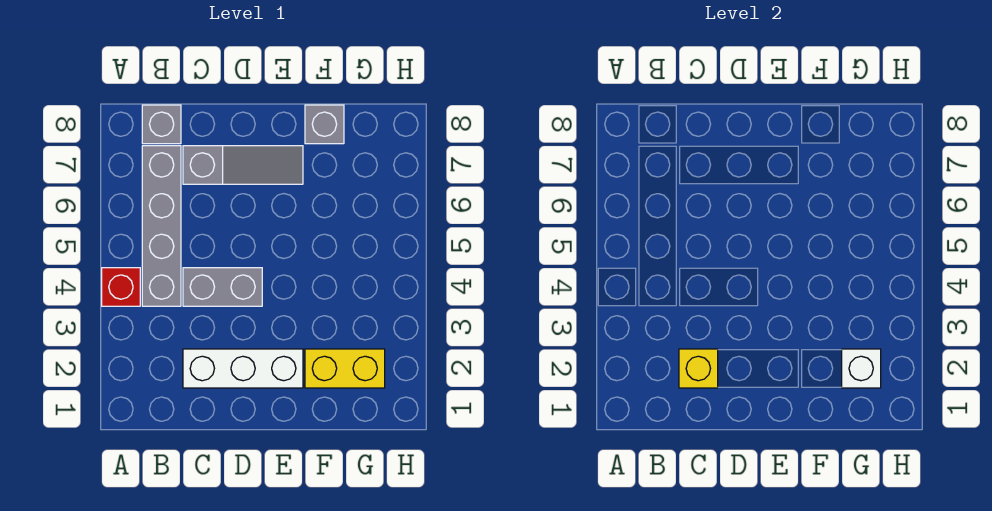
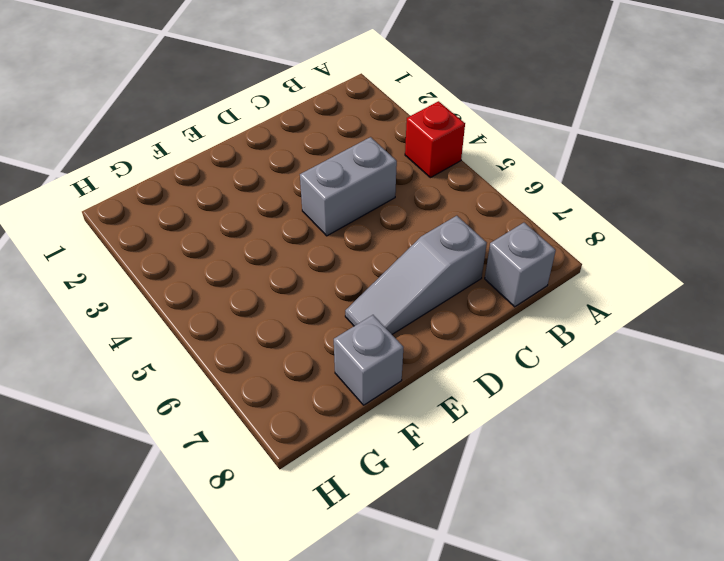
none -> grey brick B4:B7 level 1
none -> white brick C2:E2 level 1

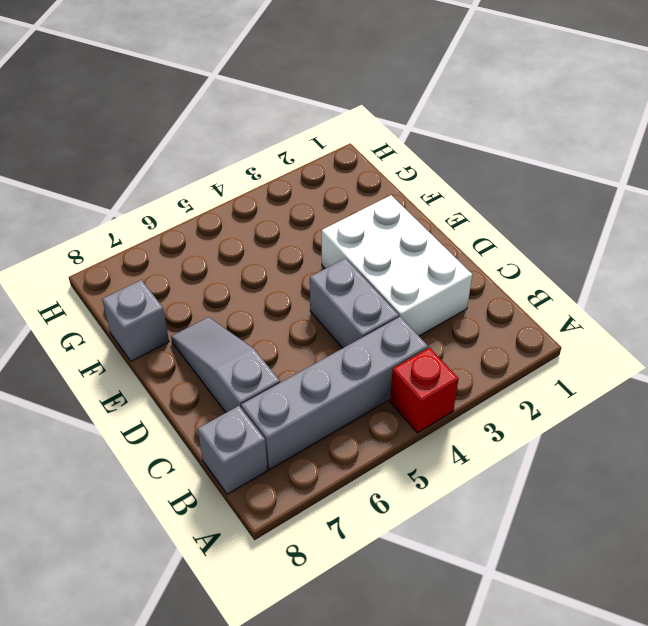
white brick C2:E3 level 1 -> white brick C2:E2 level 1
none -> yellow brick F2:G2 level 1
none -> yellow brick C2 level 2

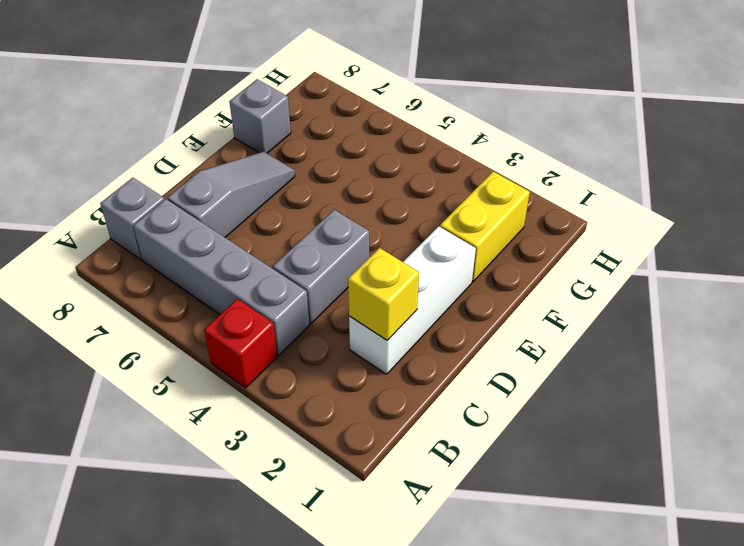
none -> white brick G2 level 2

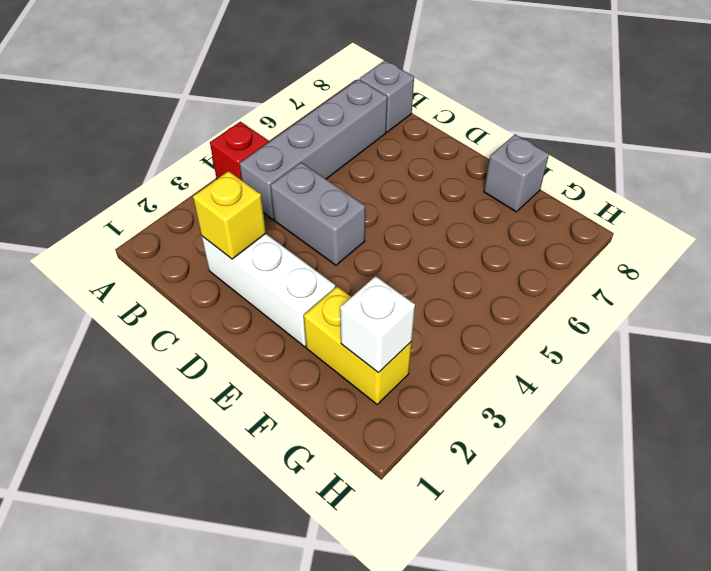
none -> grey slope C7:E7 level 1 top C

